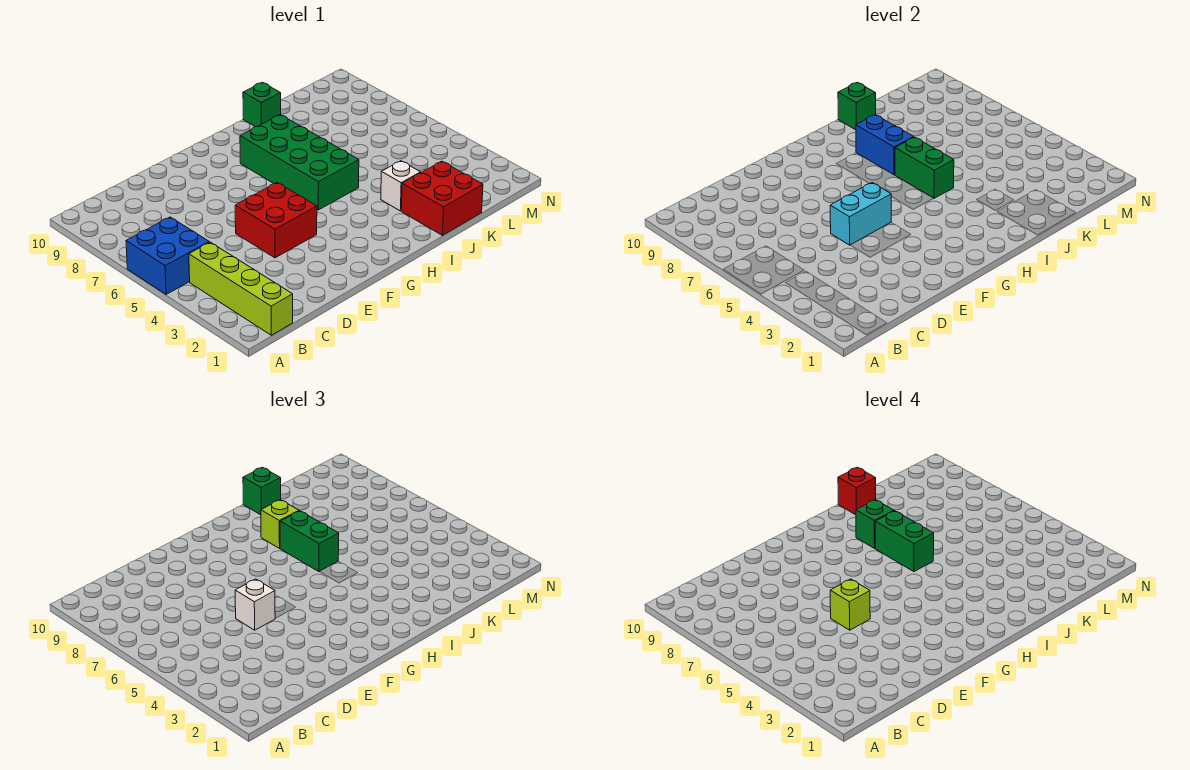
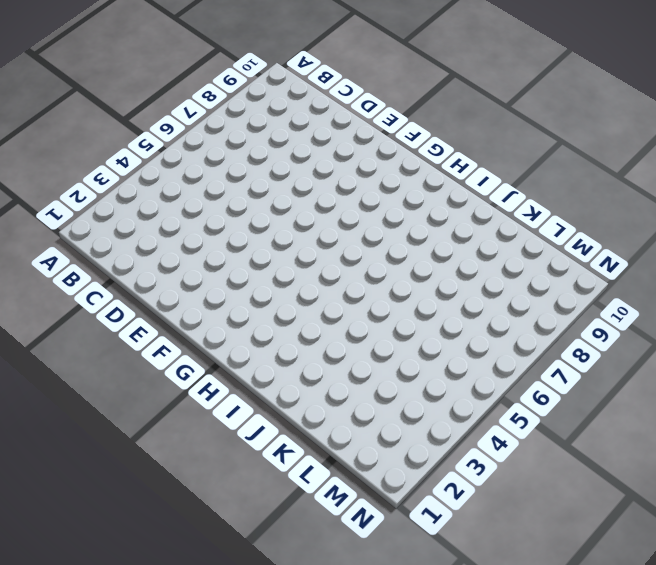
none -> blue brick A5:B6 level 1
none -> lime brick B1:B4 level 1
none -> red brick E4:F5 level 1

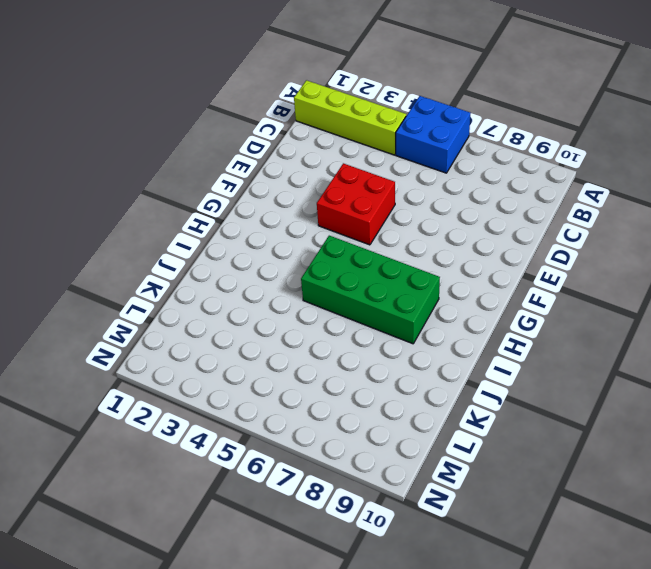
none -> red brick J1:K2 level 1
none -> white brick J3 level 1
none -> green brick J10 level 1

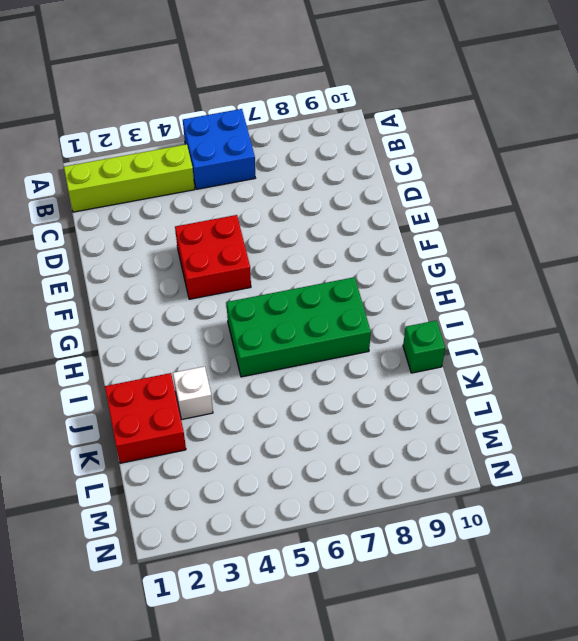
none -> cyan brick E5:F5 level 2
none -> green brick I5:I6 level 2
none -> blue brick I7:I8 level 2

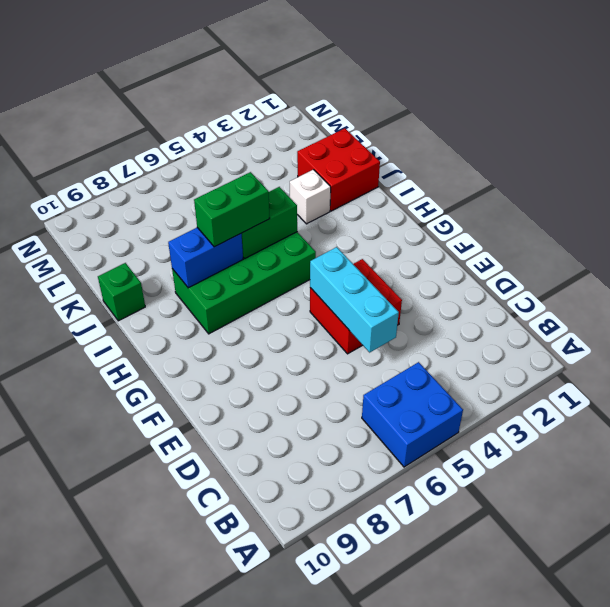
cyan brick D5:F5 level 2 -> cyan brick E5:F5 level 2
none -> lime brick B1:B4 level 1
none -> green brick J10 level 2
none -> white brick E5 level 3

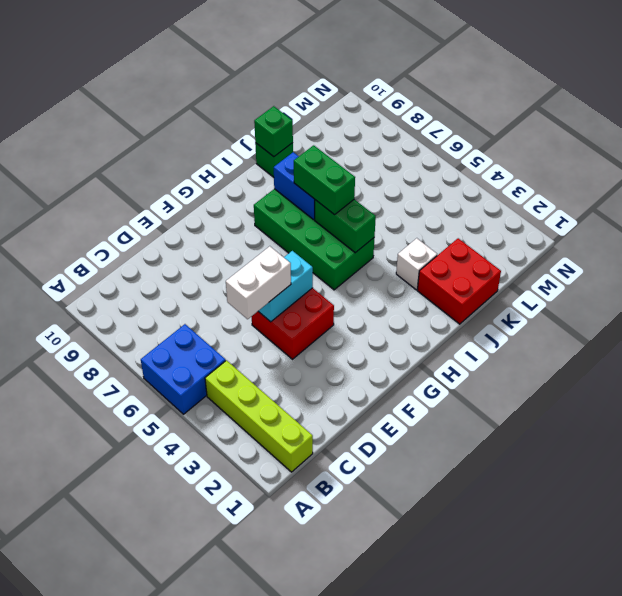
white brick D5:E5 level 3 -> white brick E5 level 3
none -> lime brick I8 level 3
none -> green brick J10 level 3
none -> lime brick E5 level 4

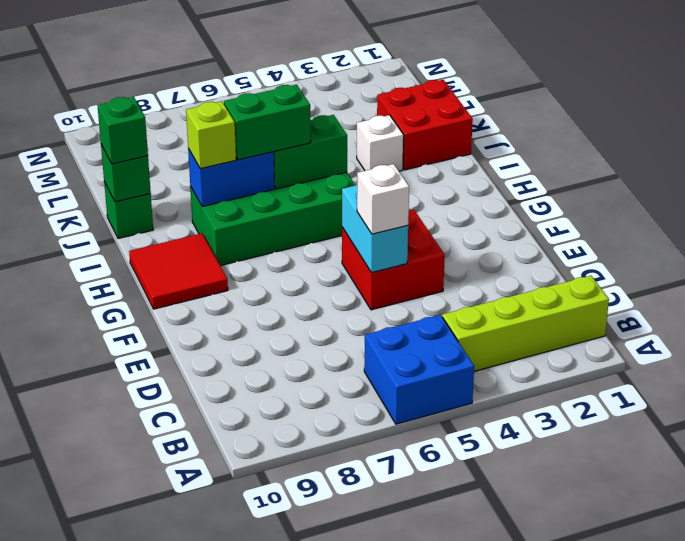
red tile G9:H10 level 1 -> none
none -> lime brick E5 level 4
none -> green brick I6:I7 level 4
none -> green brick I8 level 4

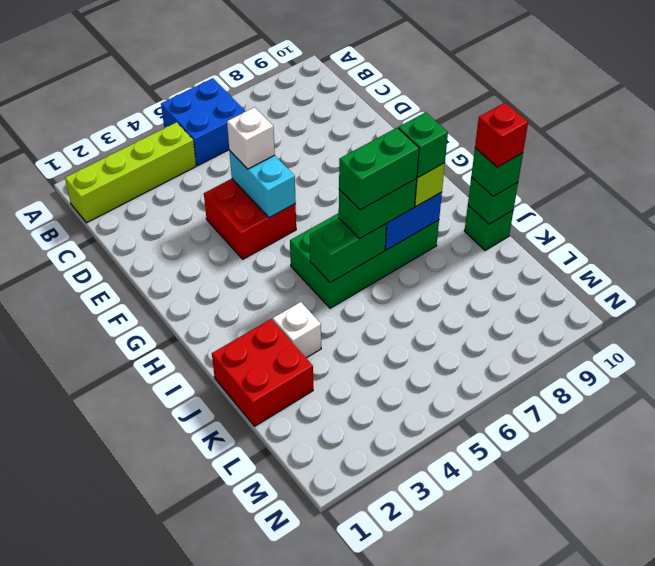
none -> lime brick E5 level 4

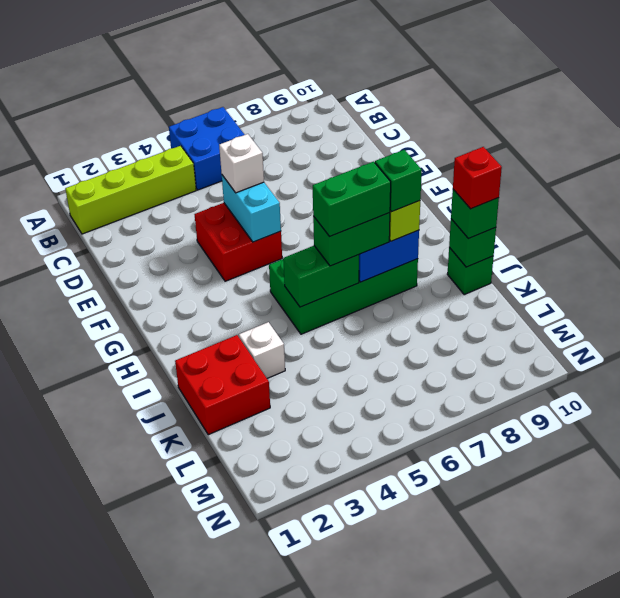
none -> lime brick E5 level 4

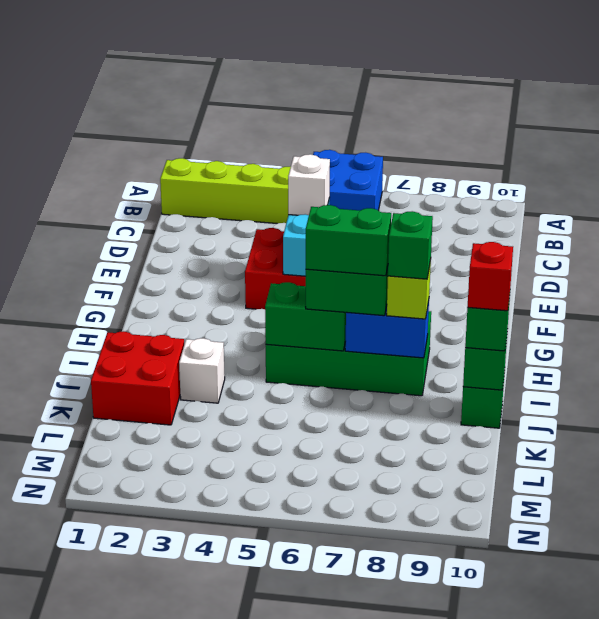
none -> lime brick E5 level 4

